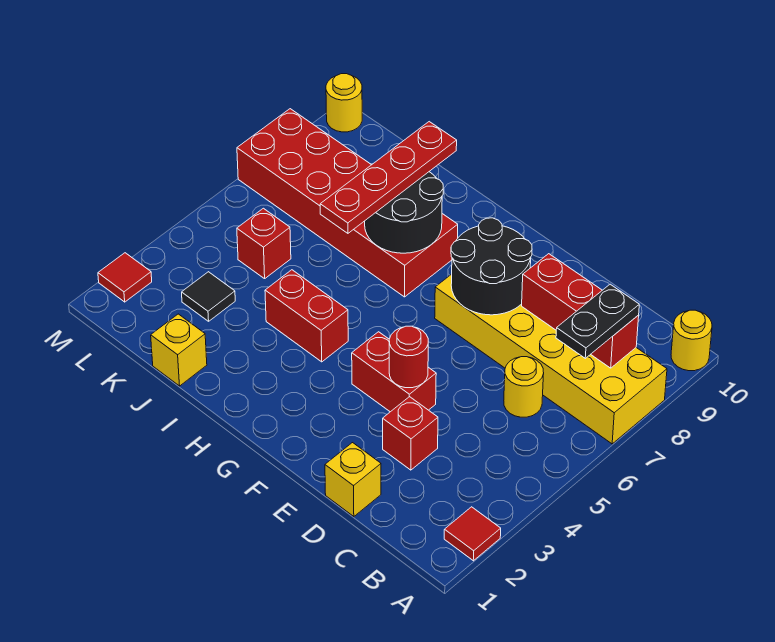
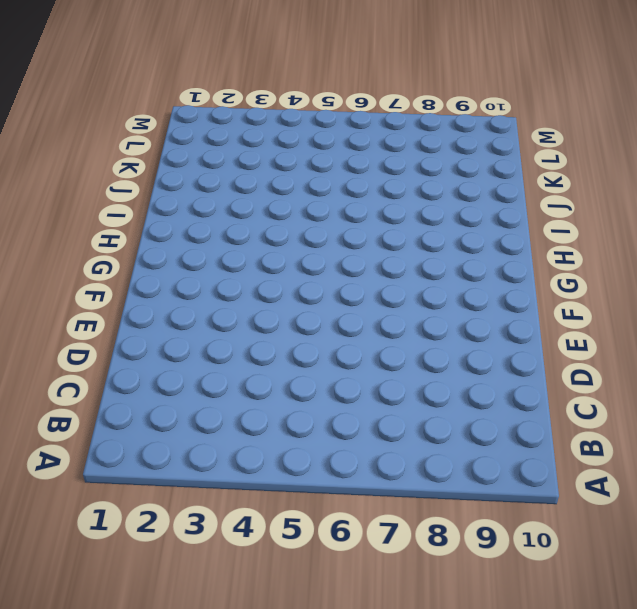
none -> red tile A2 level 1
none -> yellow brick A7:F8 level 1
none -> yellow round brick A10 level 1

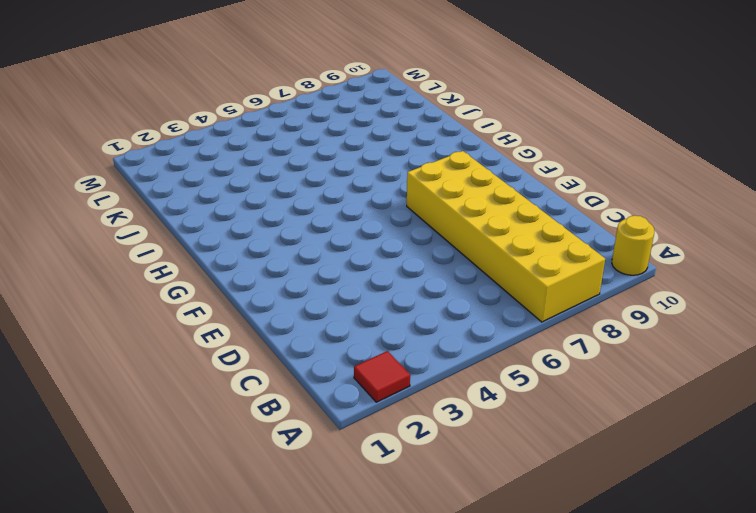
none -> yellow round brick C6 level 1
none -> yellow brick D1 level 1
none -> red brick D3 level 1

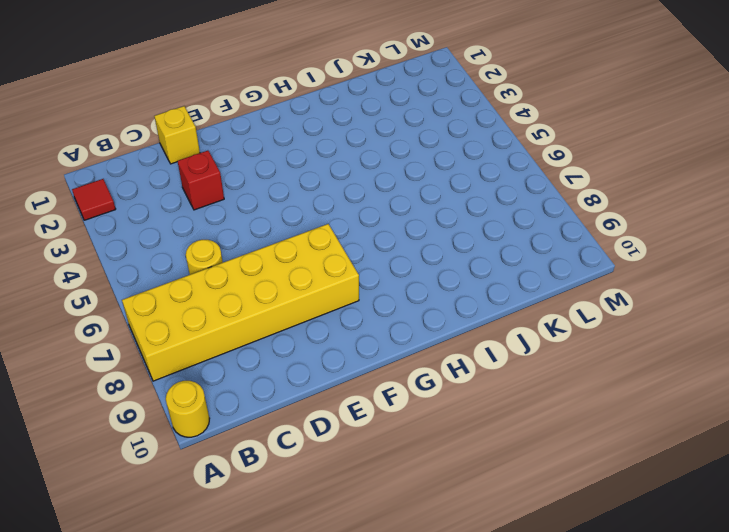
none -> red brick E4:F4 level 1
none -> red brick H4:I4 level 1
none -> red brick H7:M8 level 1

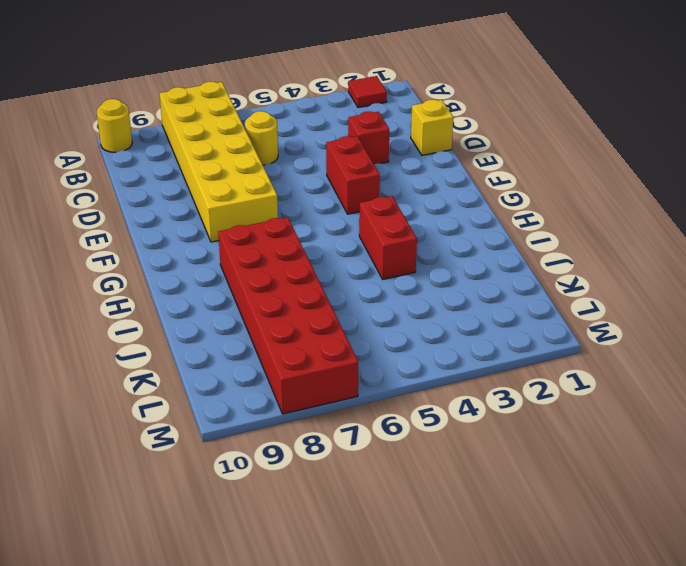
none -> yellow brick J1 level 1
none -> black tile K3 level 1
none -> red brick K5 level 1

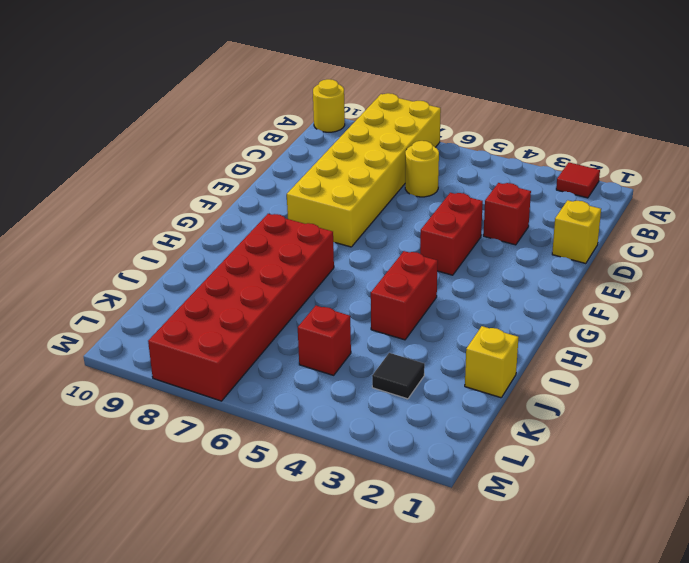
none -> red tile M2 level 1
none -> yellow round brick M10 level 1
none -> red brick B8:D8 level 2

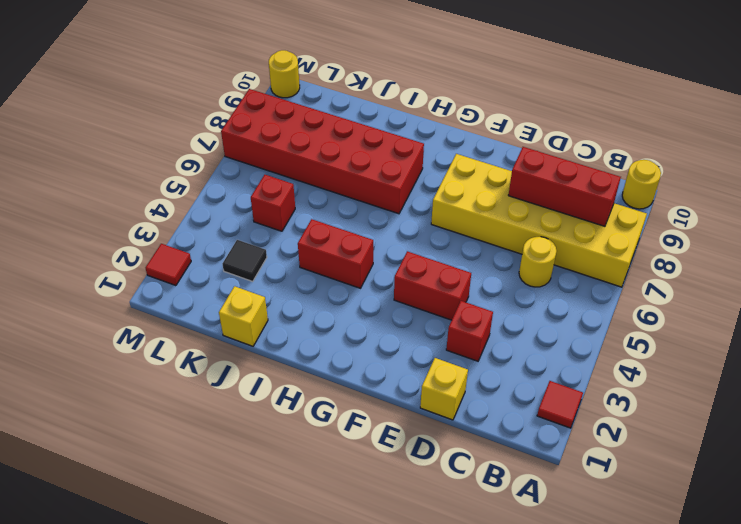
none -> red round brick E4 level 2
none -> black round brick E7:F8 level 2
none -> black round brick H7:I8 level 2

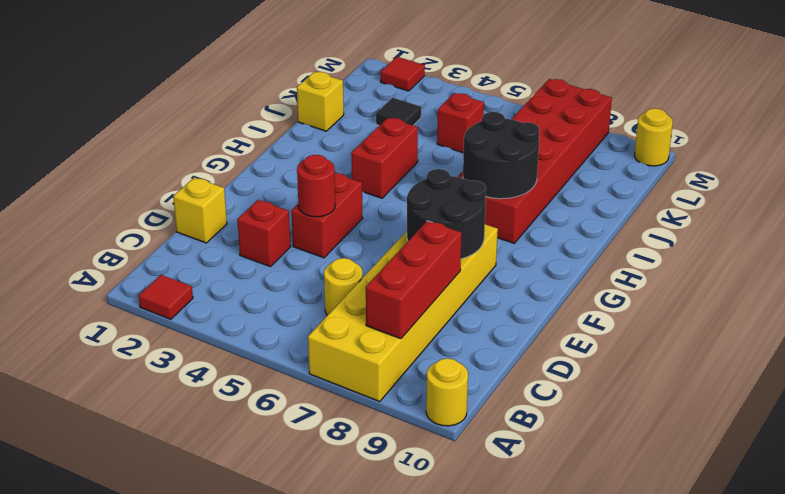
none -> black plate B7:B8 level 3
none -> red plate I6:I9 level 3

